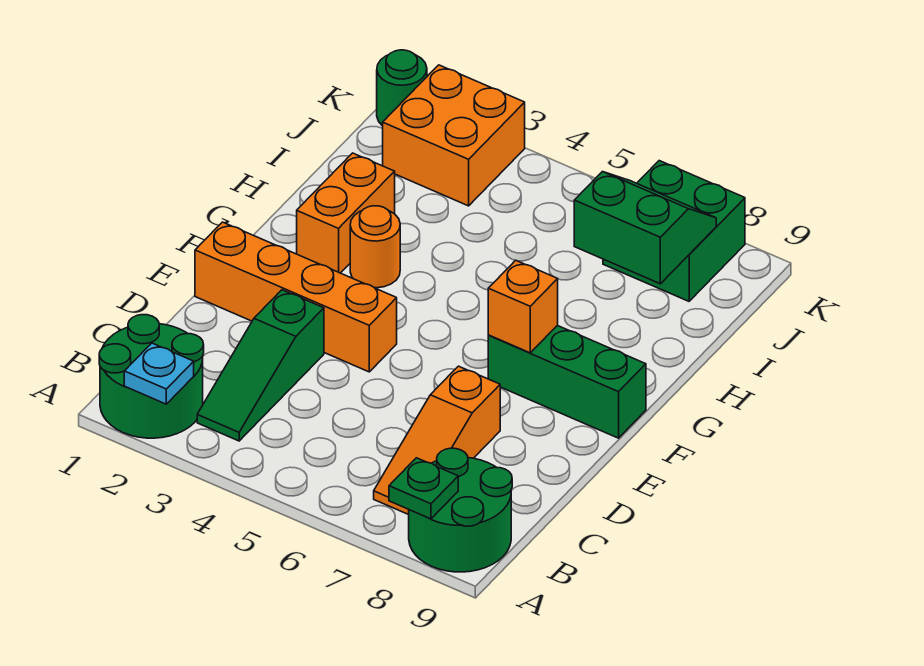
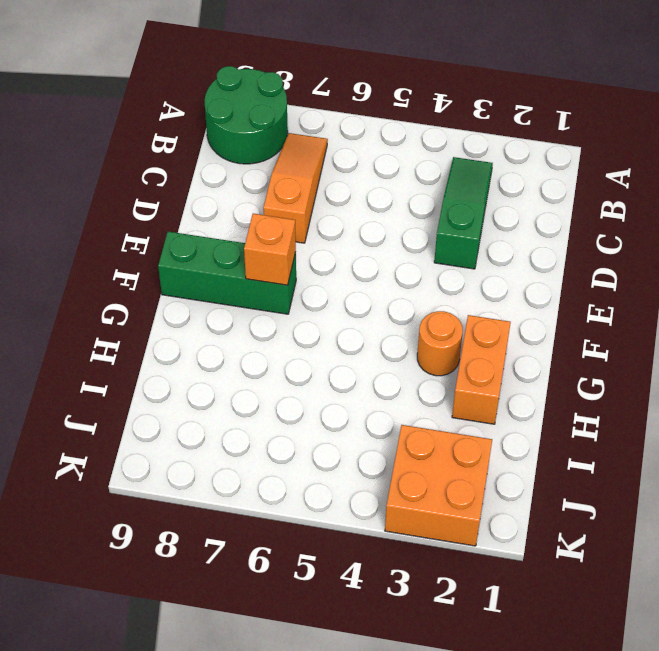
none -> green round brick A1:B2 level 1
none -> orange brick E1:E4 level 1
none -> green brick J7:K8 level 1

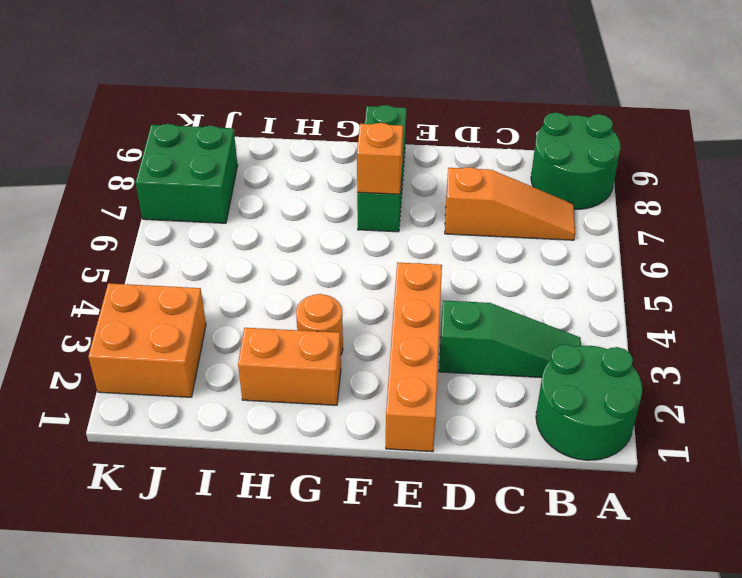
none -> green round brick K1 level 1
none -> cyan plate A2 level 2
none -> green plate A8 level 2

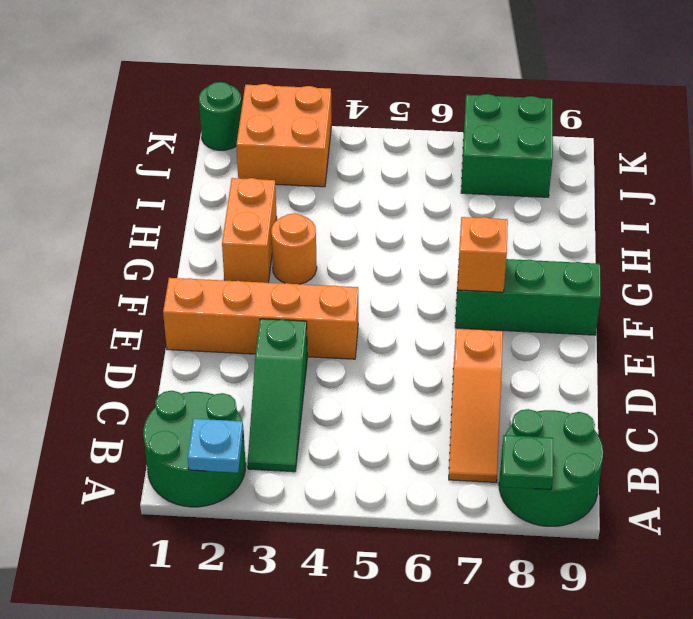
none -> green slope I7:J8 level 2 top I

